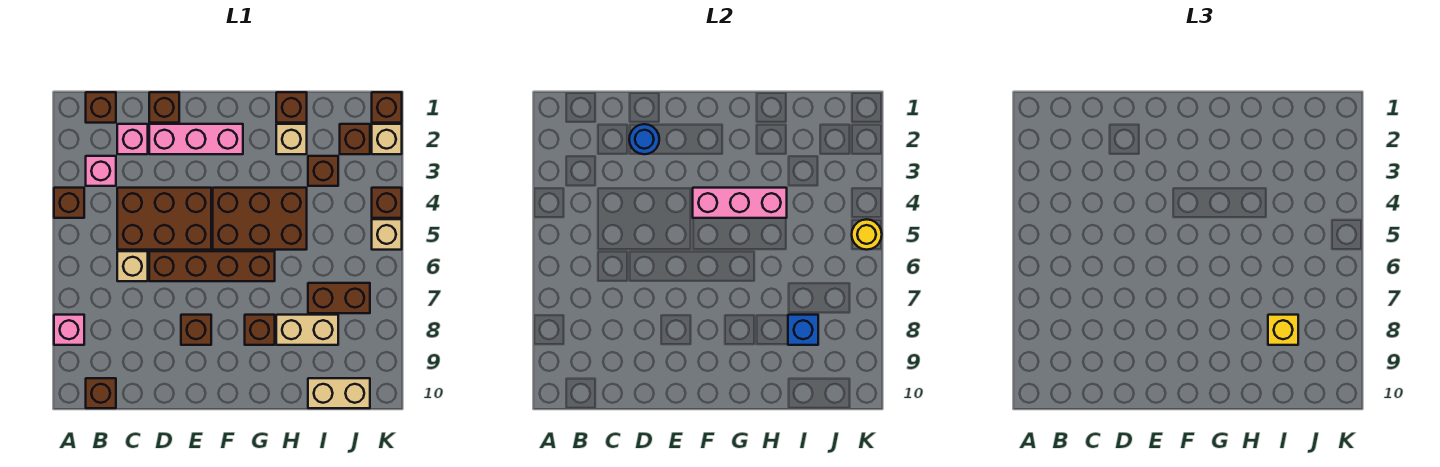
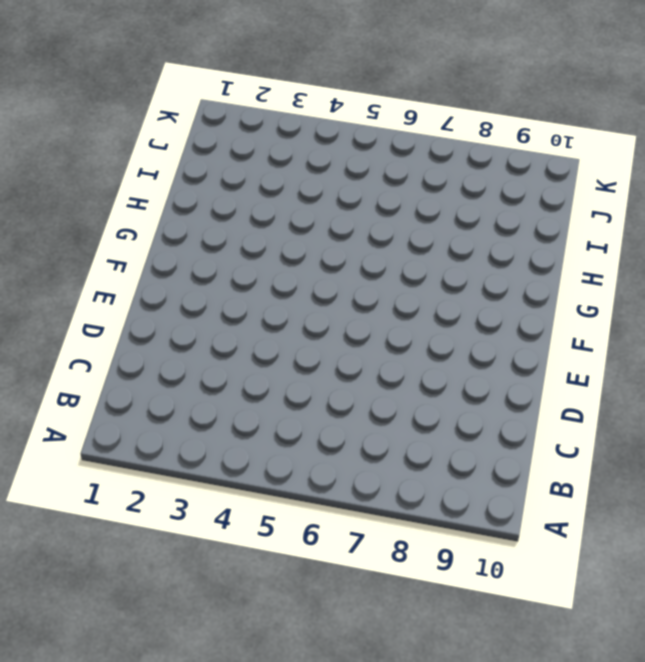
none -> brown brick A4 level 1
none -> pink brick A8 level 1
none -> brown brick B1 level 1
none -> pink brick B3 level 1

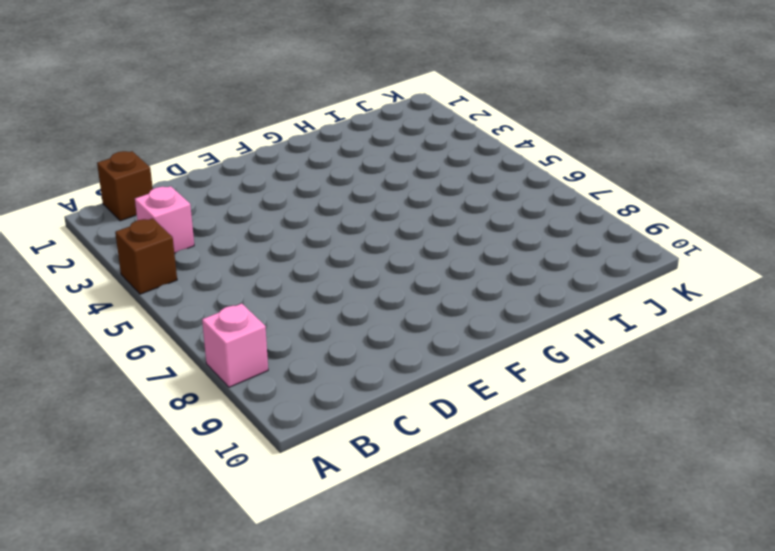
none -> brown brick B10 level 1
none -> pink brick C2 level 1
none -> brown brick C4:E5 level 1
none -> tan brick C6 level 1

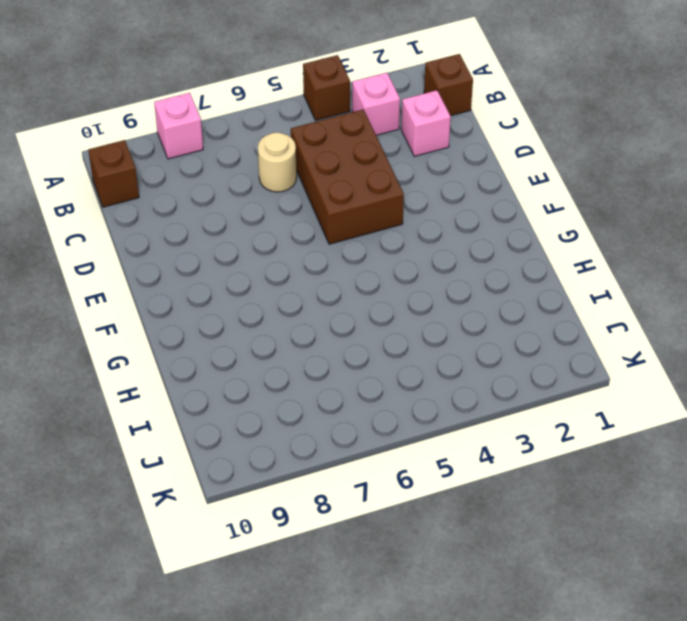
tan round brick C6 level 1 -> tan brick C6 level 1
none -> brown brick D1 level 1
none -> pink brick D2:F2 level 1
none -> brown brick D6:G6 level 1
none -> brown brick E8 level 1

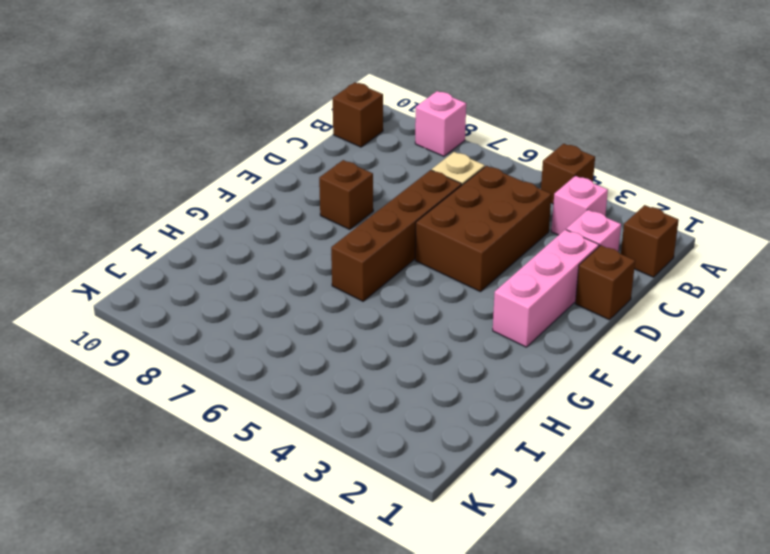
none -> brown brick F4:H5 level 1
none -> brown brick G8 level 1
none -> brown brick H1 level 1
none -> tan brick H2 level 1

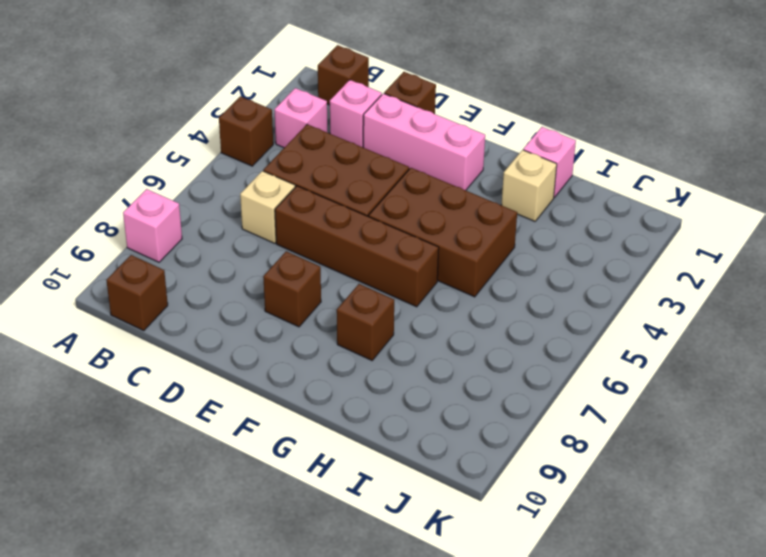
pink brick H1 level 1 -> brown brick H1 level 1
none -> tan brick H8:I8 level 1
none -> brown brick I3 level 1
none -> brown brick I7:J7 level 1
none -> tan brick I10:J10 level 1

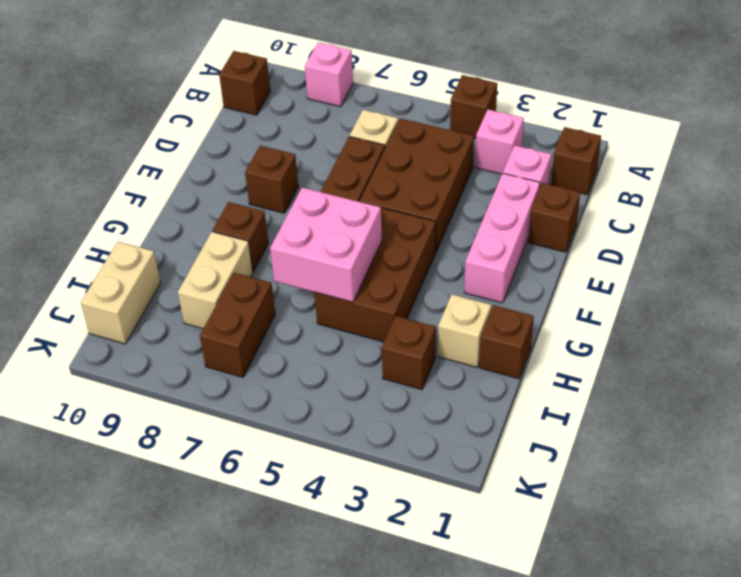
pink brick G5:H6 level 2 -> none
none -> brown brick J2 level 1
none -> brown brick K1 level 1
none -> tan brick K2 level 1
none -> brown brick K4 level 1

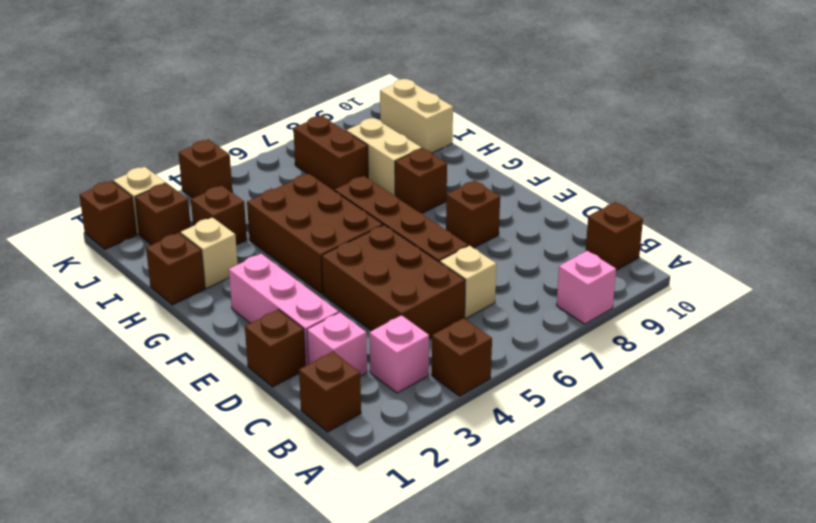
none -> tan brick K5 level 1
none -> blue round brick D2 level 2
none -> pink brick F4:H4 level 2
none -> blue brick I8 level 2

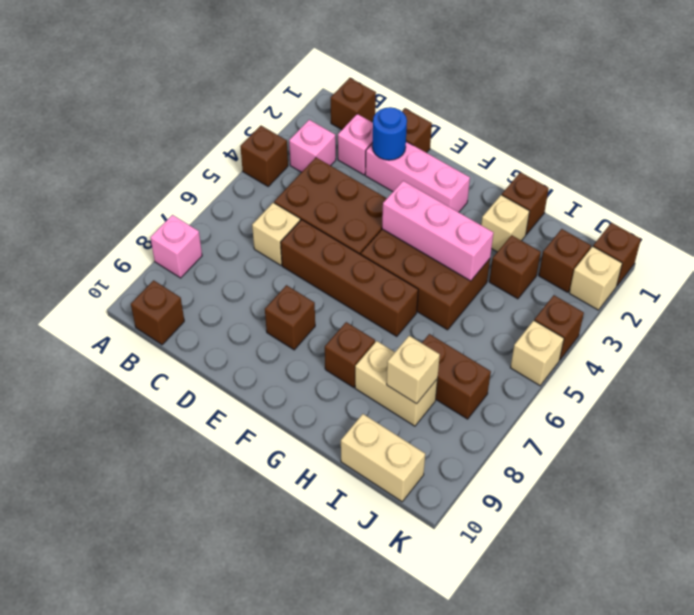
tan brick I8 level 2 -> blue brick I8 level 2
none -> yellow round brick K5 level 2
none -> yellow brick I8 level 3

